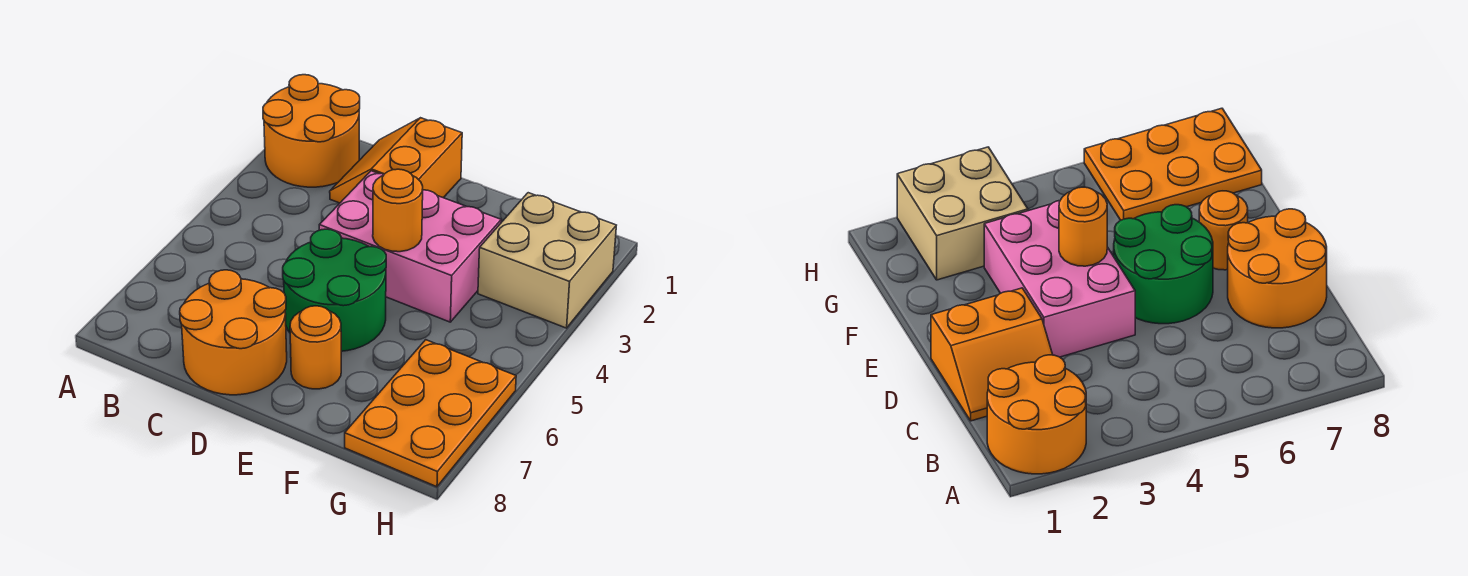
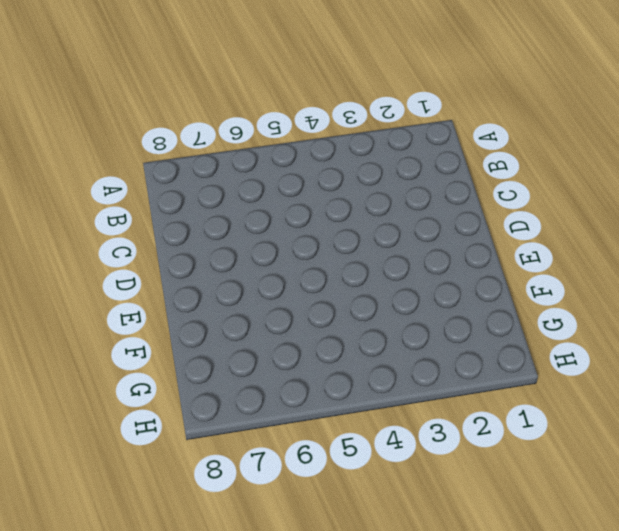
none -> orange round brick A1:B2 level 1
none -> orange slope C1:D2 level 1 top D

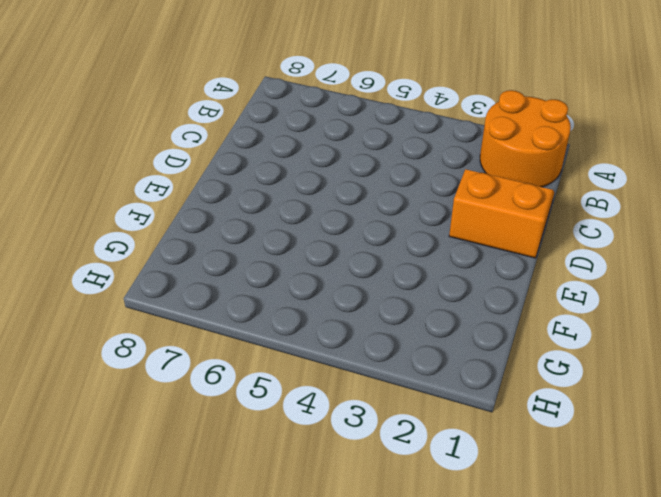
none -> orange round brick C7:D8 level 1
none -> pink brick D3:F4 level 1

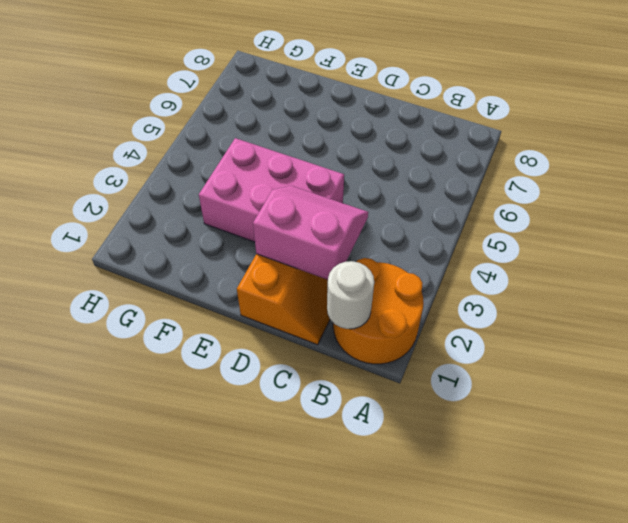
white round brick B1 level 2 -> none
pink slope C2:D3 level 2 top 2 -> none
none -> orange round brick C7:D8 level 1
none -> green round brick D5:E6 level 1

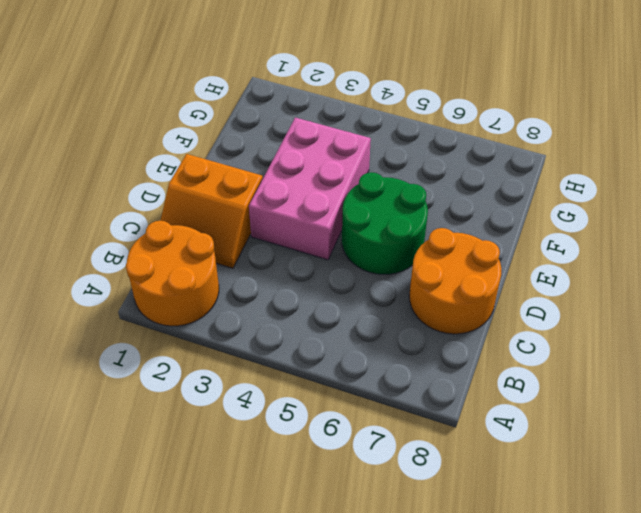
none -> orange round brick E7 level 1
none -> tan brick G2:H3 level 1

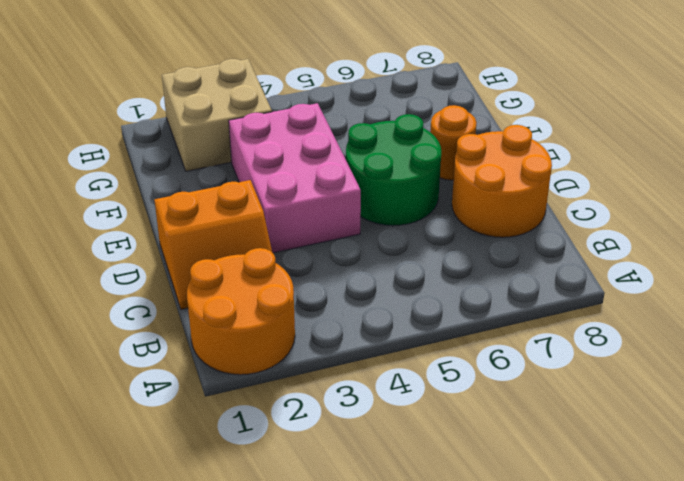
none -> orange plate G6:H8 level 1
none -> orange round brick E4 level 2

